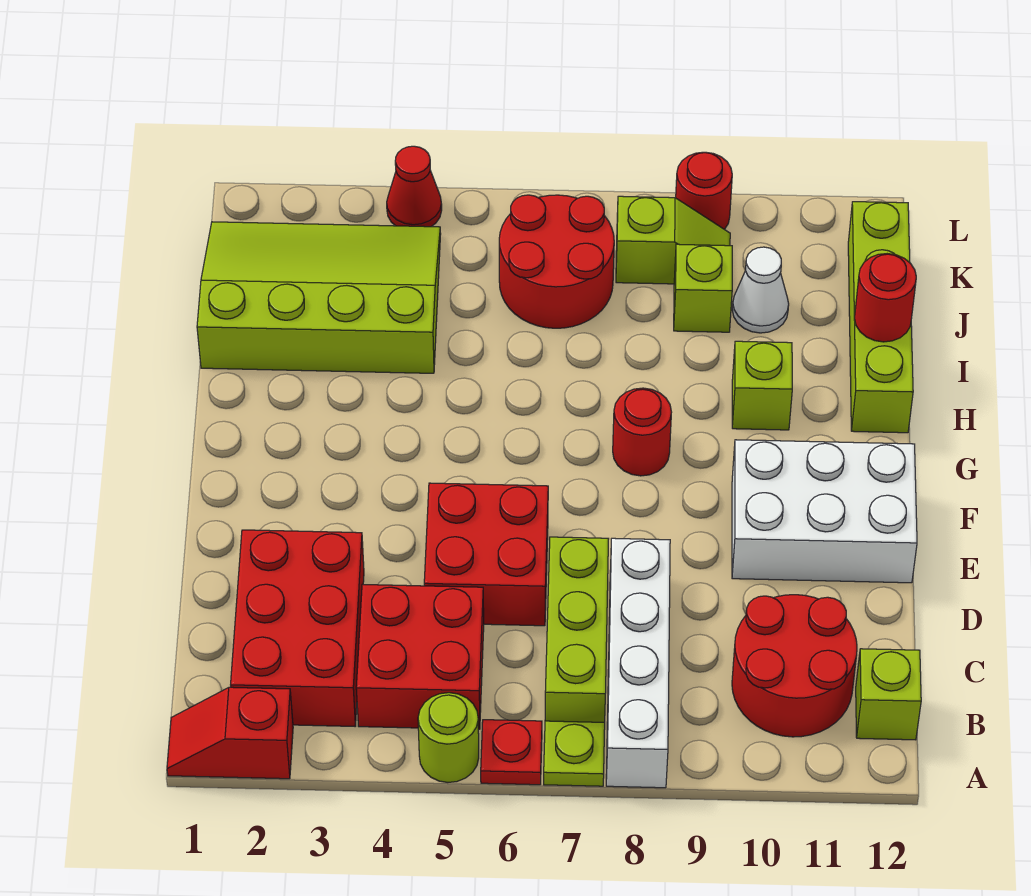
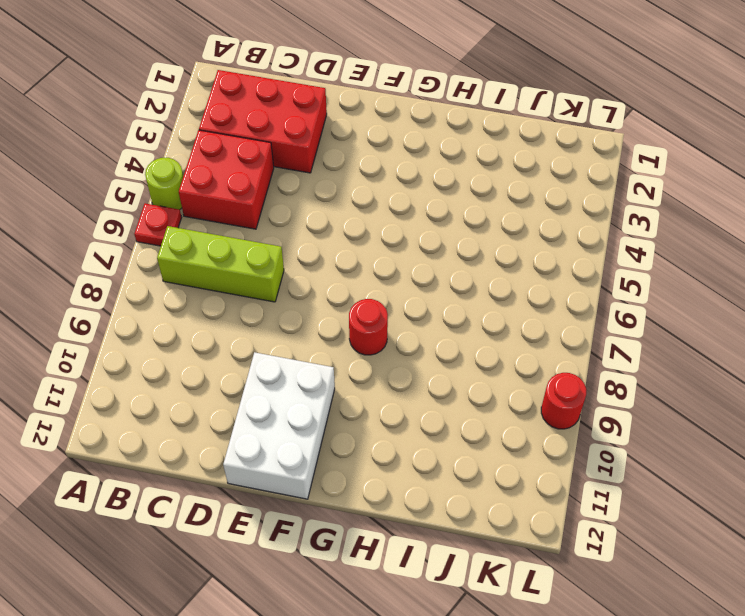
none -> red slope A1:A2 level 1 top 2
none -> lime plate A7 level 1
none -> white brick A8:D8 level 1

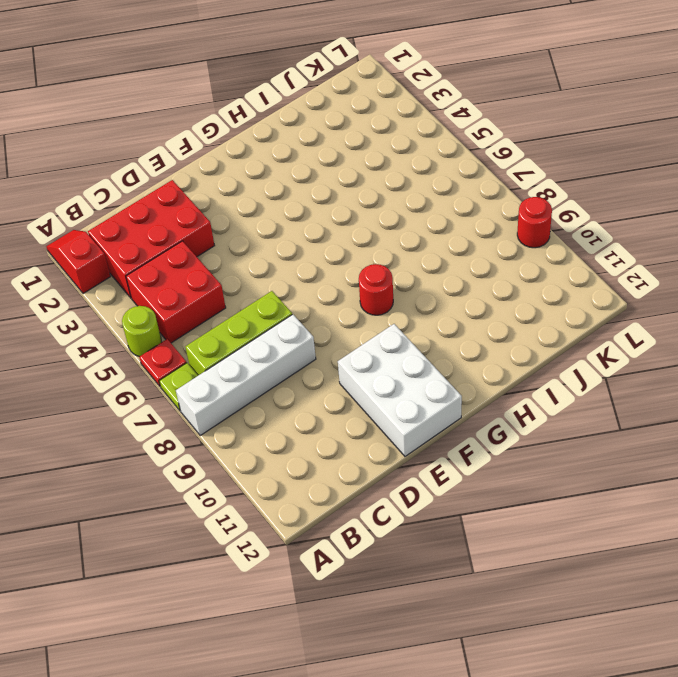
none -> red round brick B10:C11 level 1
none -> lime brick B12 level 1
none -> red brick D5:E6 level 1

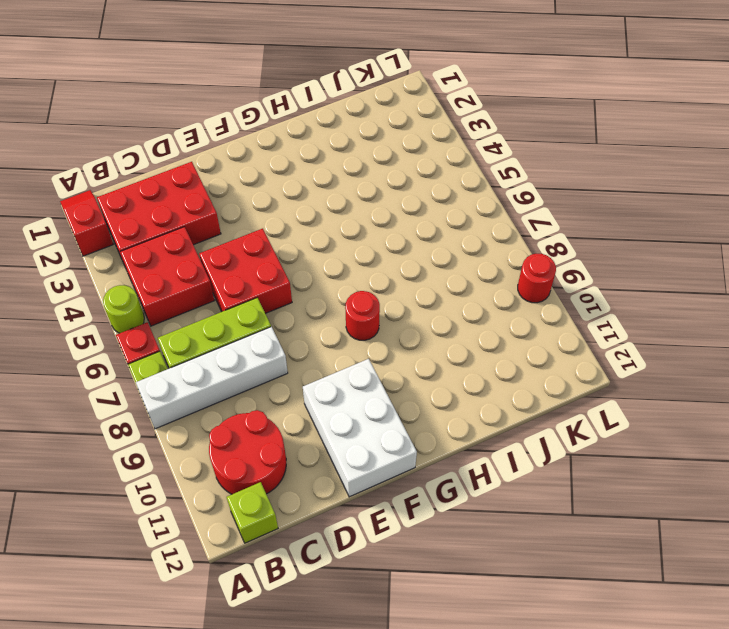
none -> lime brick H10 level 1
none -> lime brick H12:K12 level 1
none -> lime slope I1:K4 level 1 top I

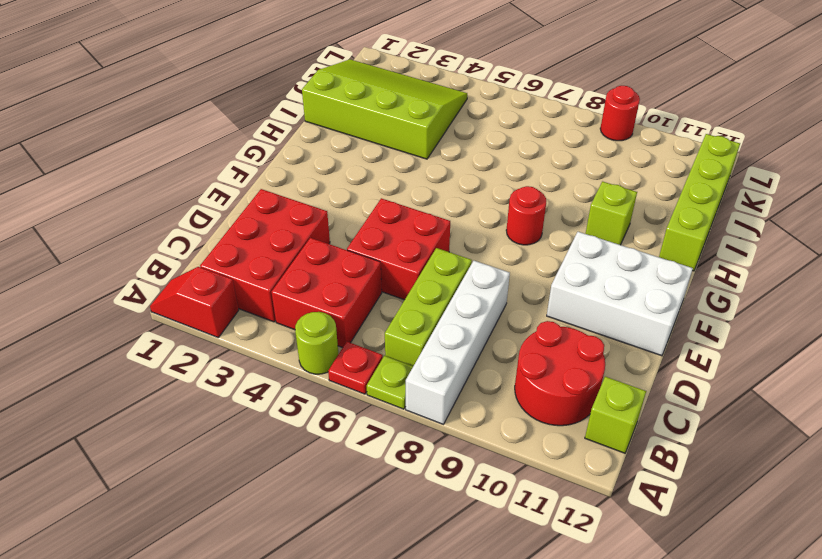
none -> red round brick J6:K7 level 1
none -> lime brick J9 level 1
none -> white cone J10 level 1

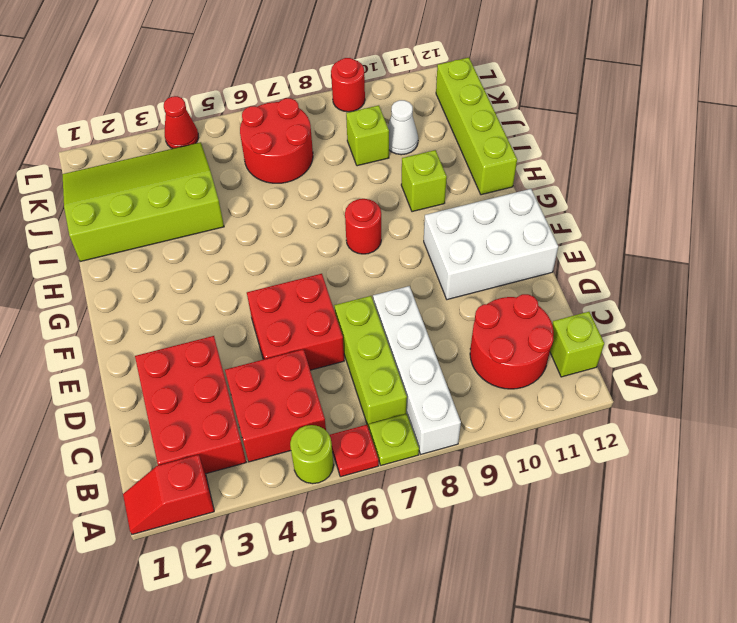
none -> lime slope K8:K9 level 1 top 8
none -> red round brick I12 level 2

